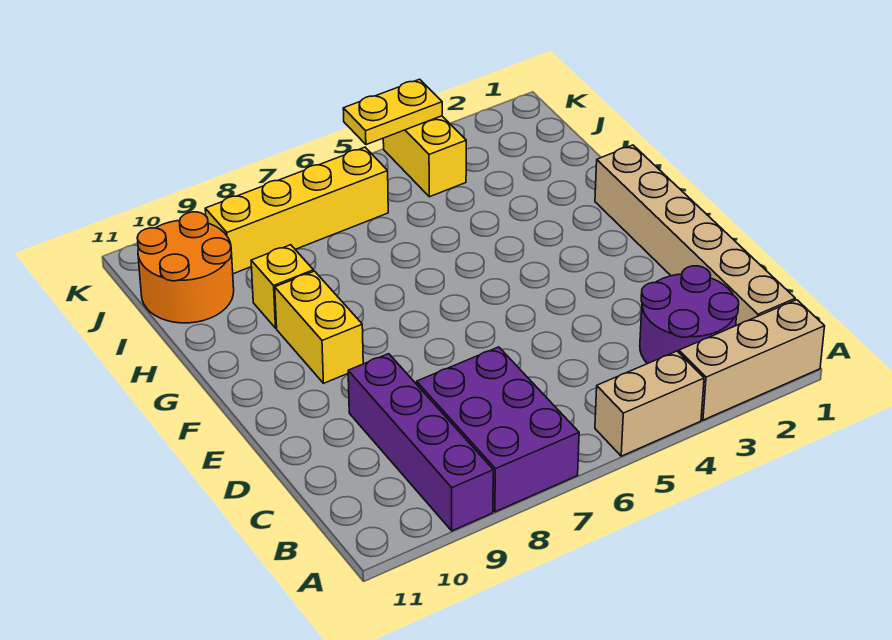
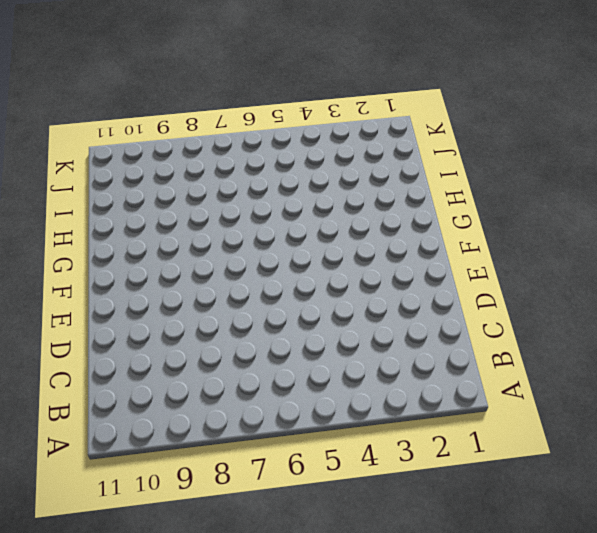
none -> tan brick A1:A3 level 1
none -> tan brick A4:A5 level 1
none -> purple brick A7:C8 level 1

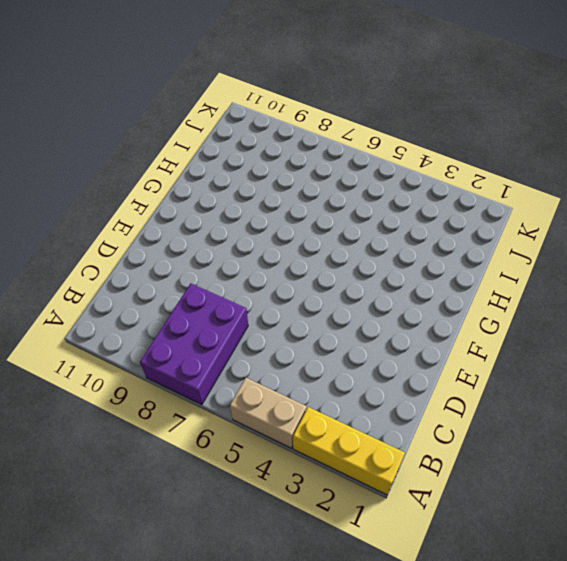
yellow brick A1:A3 level 1 -> tan brick A1:A3 level 1
none -> purple brick A9:D9 level 1
none -> tan brick B1:G1 level 1
none -> purple round brick B2:C3 level 1

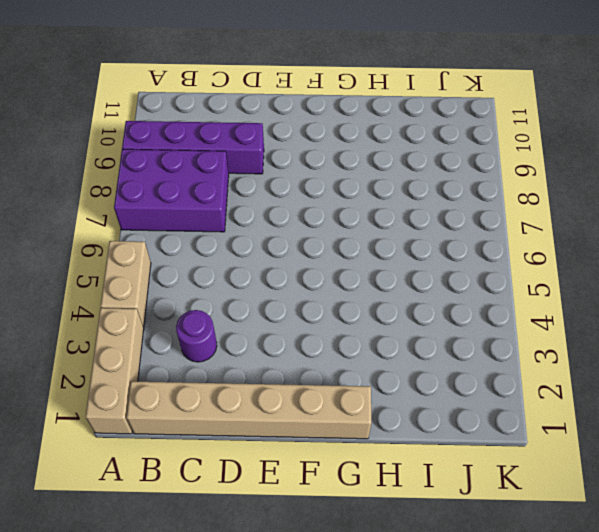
purple round brick C3 level 1 -> purple round brick B2:C3 level 1
none -> yellow brick F9:G9 level 1
none -> yellow brick H9 level 1
none -> orange round brick I10:J11 level 1

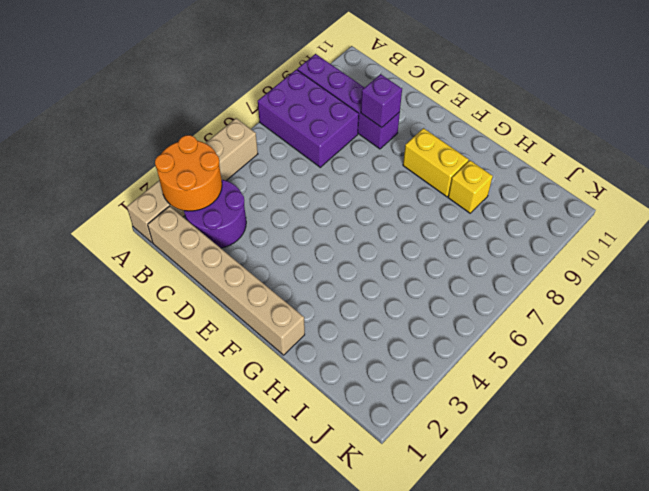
orange round brick A2:B3 level 2 -> orange round brick I10:J11 level 1
purple brick D9 level 2 -> none
none -> yellow brick J4:K4 level 1
none -> yellow brick J6:J9 level 1
none -> yellow plate K4:K5 level 2

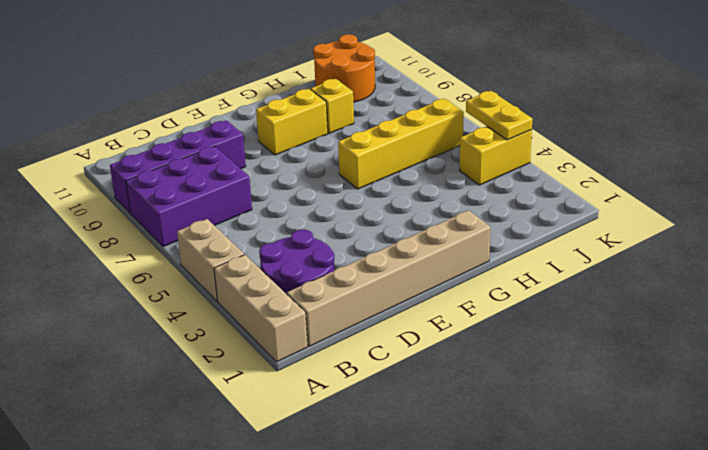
yellow brick G6:J6 level 1 -> yellow brick J6:J9 level 1

